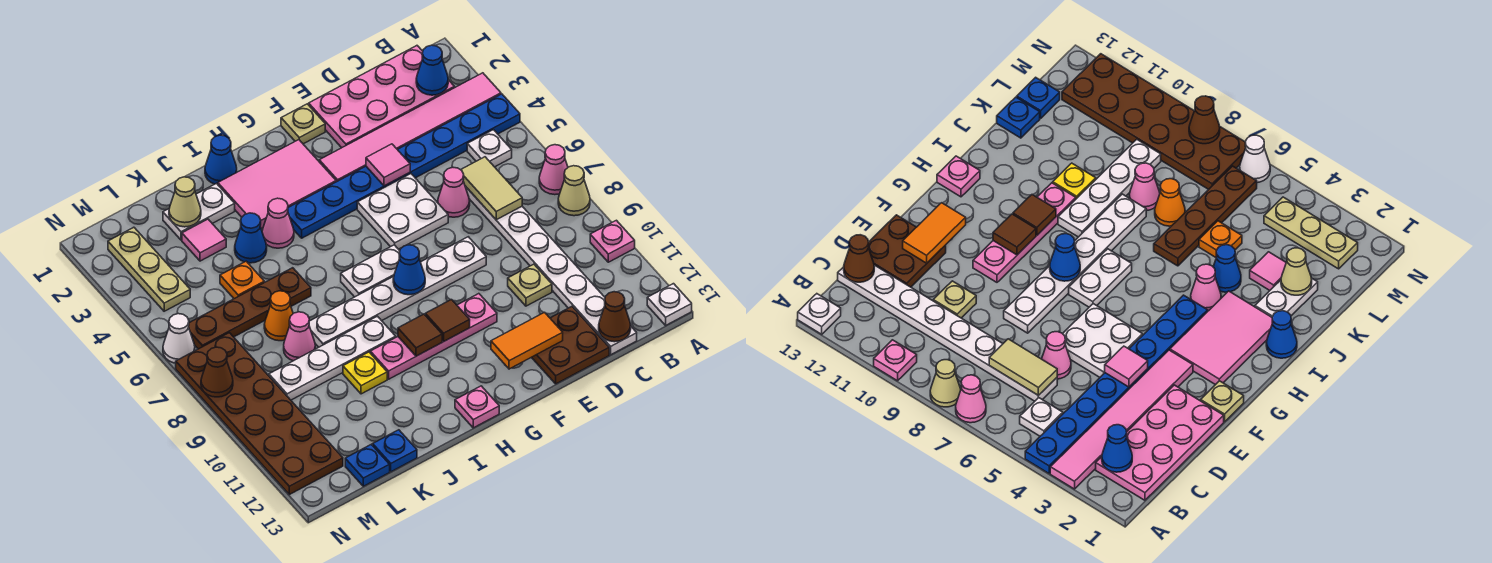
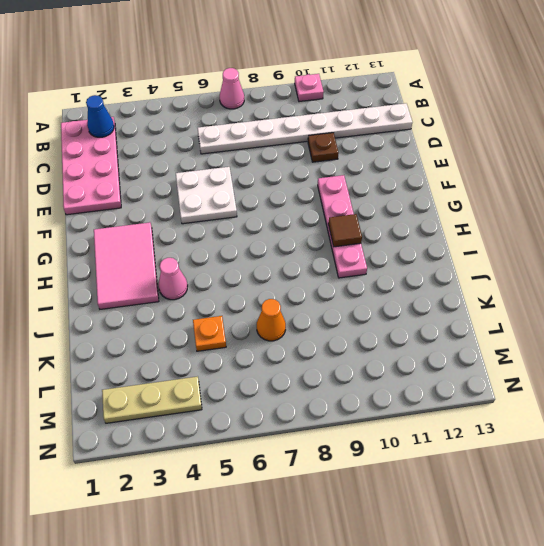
brown plate D10 level 1 -> tan plate D10 level 1
none -> pink tile A3:F3 level 1
none -> blue plate A4:H4 level 1
none -> tan cone A8 level 1
none -> white plate A13 level 1

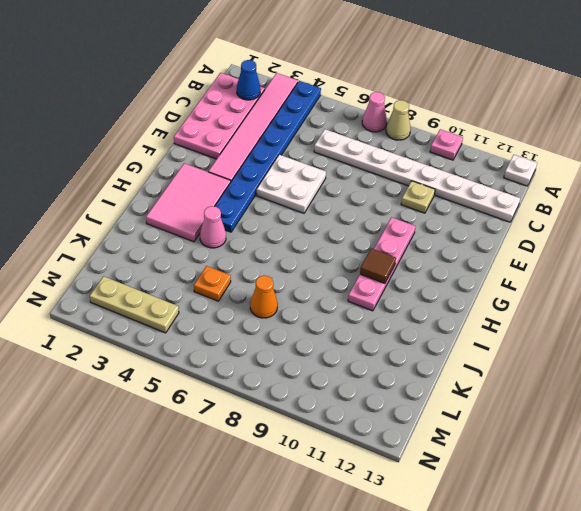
none -> white plate B5 level 1
none -> pink cone D6 level 1
none -> brown plate D12:E13 level 1
none -> white plate E8:J8 level 1

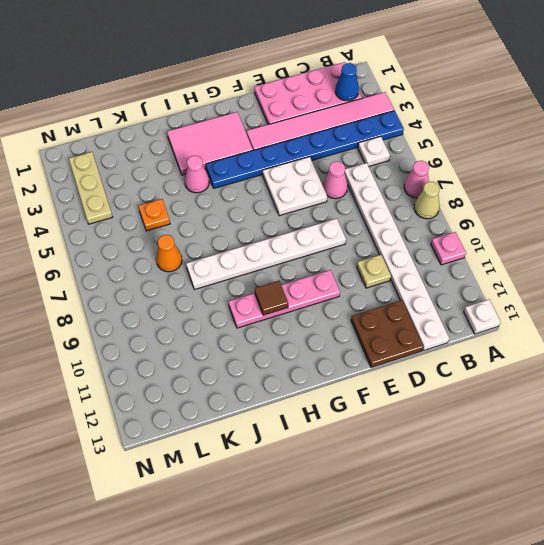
none -> tan plate F1 level 1
none -> white plate G7:H7 level 1
none -> pink plate H13 level 1
none -> blue cone I1 level 1

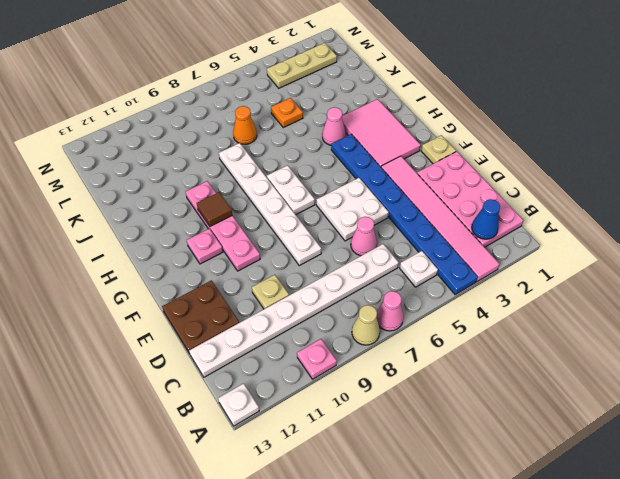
pink plate G11 level 1 -> pink plate H13 level 1
none -> blue cone I1 level 1
none -> white plate I9:L9 level 1
none -> white plate J2:K2 level 1
none -> blue cone J4 level 1

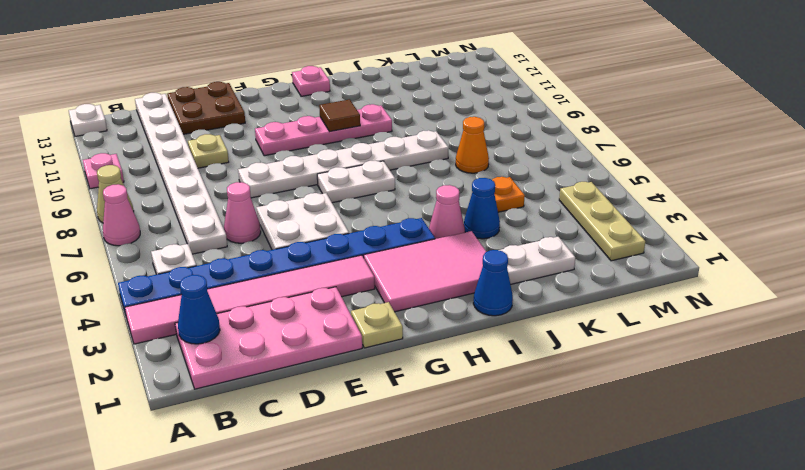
none -> white plate I9:L9 level 1
none -> brown plate J6:M6 level 1
none -> yellow plate J10 level 1
none -> pink tile K3 level 1

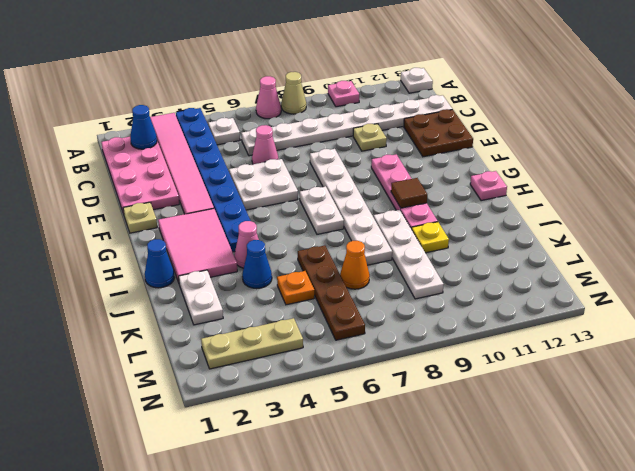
none -> pink tile K3 level 1
none -> pink cone K8 level 1
none -> blue plate K13 level 1
none -> blue plate L13 level 1

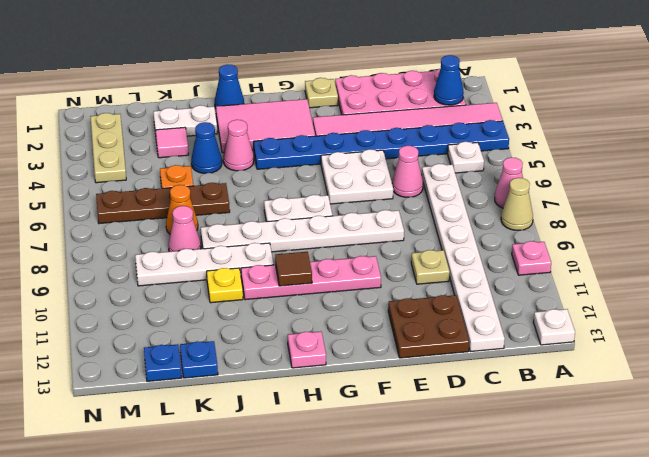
none -> brown plate M7:N12 level 1
none -> white cone N6 level 1
none -> tan tile C6:C7 level 2
none -> brown cone C13 level 2

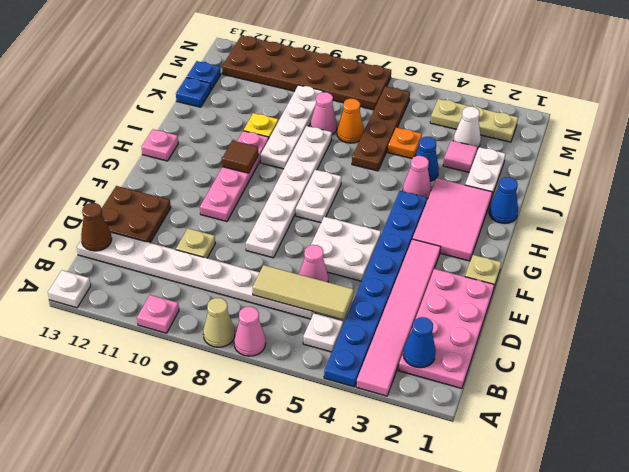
tan tile C5:C7 level 2 -> tan tile C6:C7 level 2
white cone L3 level 1 -> white cone N6 level 1
none -> pink tile E4 level 2
none -> orange tile E12:F12 level 2
none -> blue cone G8 level 2
none -> brown tile G10 level 2

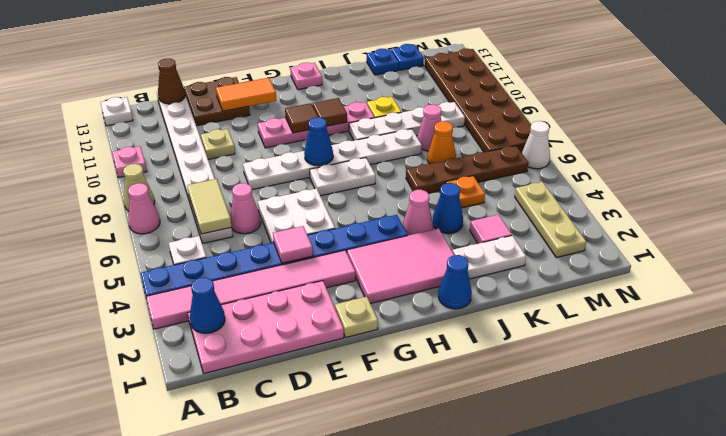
none -> tan cone K2 level 2
none -> brown cone N8 level 2

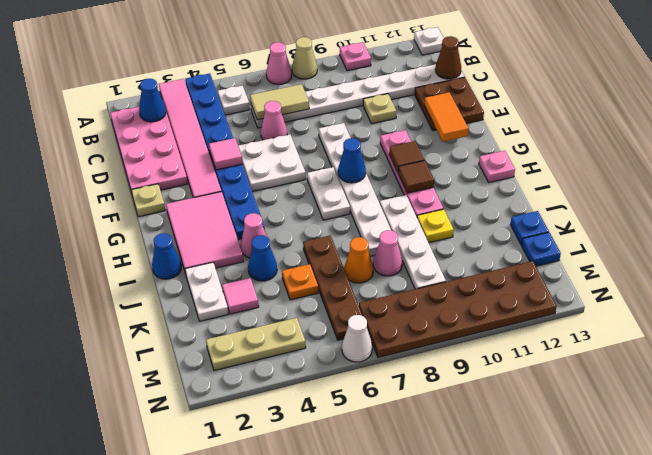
none -> tan cone K2 level 2
none -> brown cone N8 level 2

